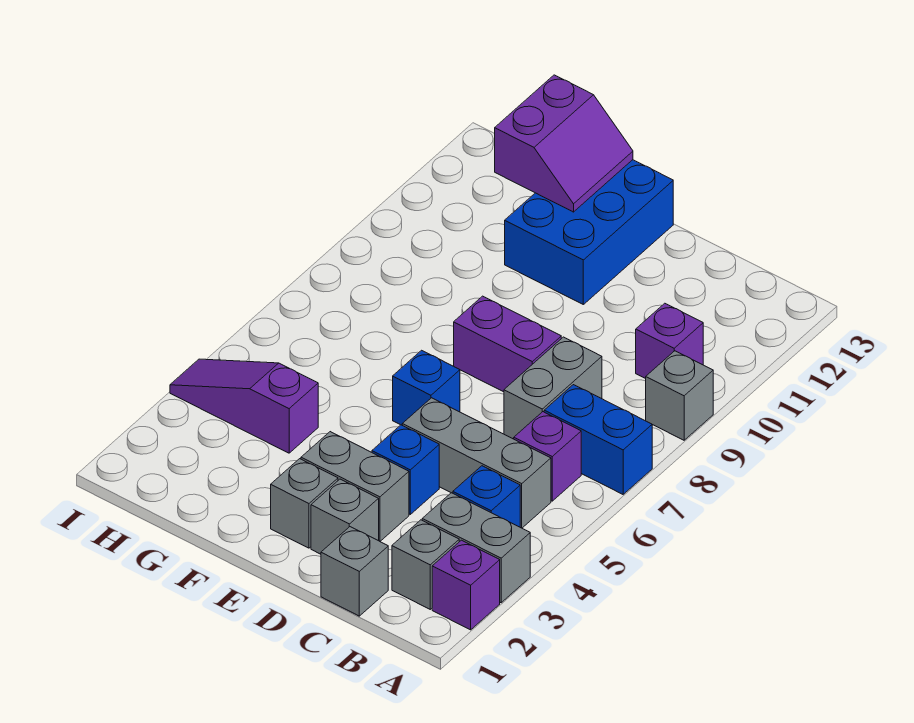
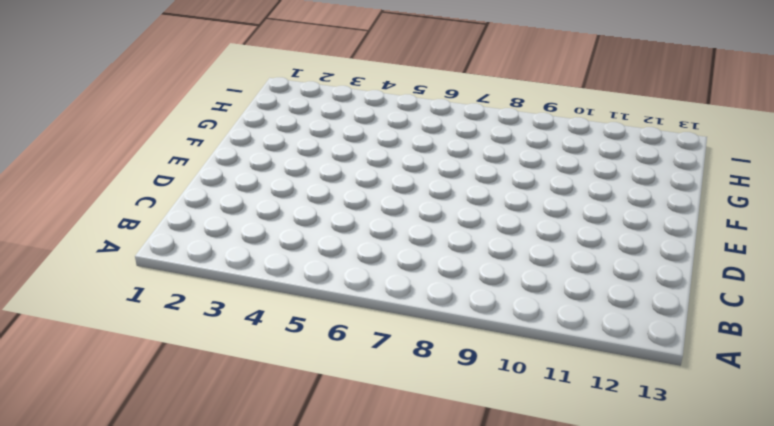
none -> purple brick A2 level 1
none -> grey brick A3:B3 level 1
none -> blue brick A7:B7 level 1

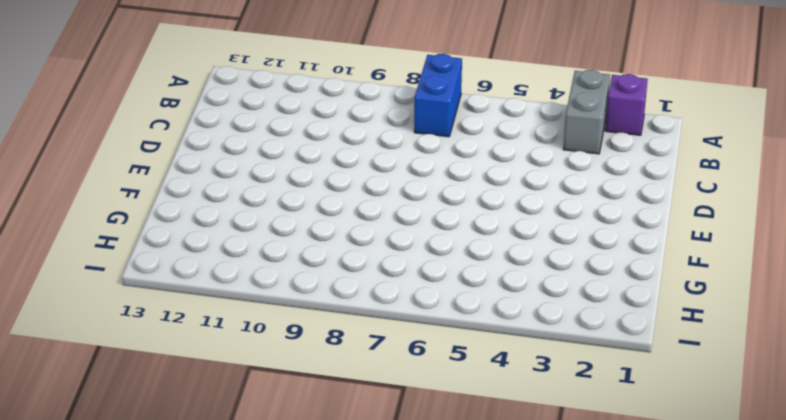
none -> grey brick A9 level 1
none -> grey brick B2 level 1
none -> blue brick B4 level 1

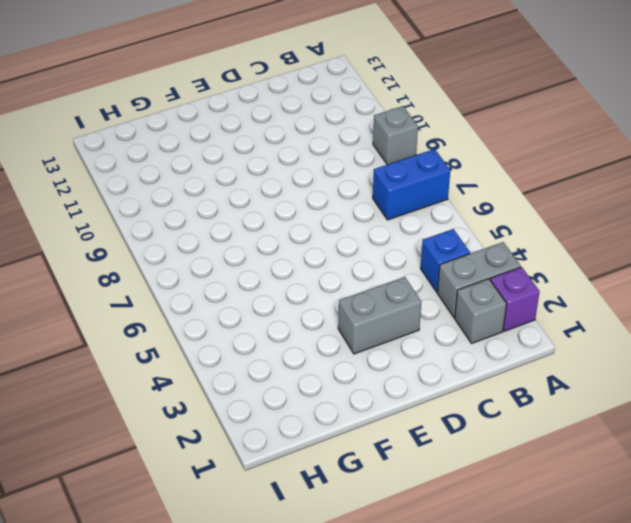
none -> grey brick B5:D5 level 1
none -> purple brick B6 level 1
none -> purple brick B10 level 1

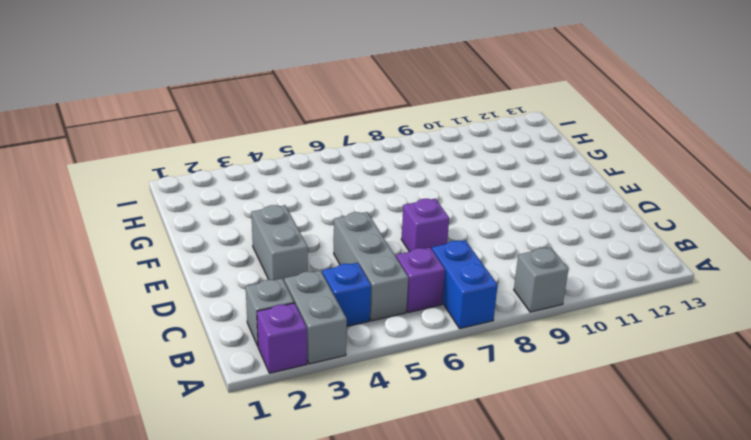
purple brick D7 level 1 -> purple brick B10 level 1
none -> grey brick C1 level 1
none -> grey brick C7:C8 level 1
none -> grey brick D2 level 1

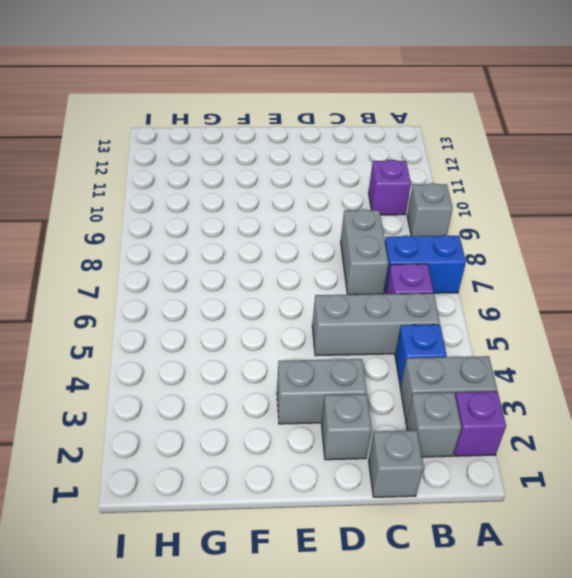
none -> blue brick D4 level 1
none -> purple brick D8:E8 level 1
none -> grey brick E2 level 1

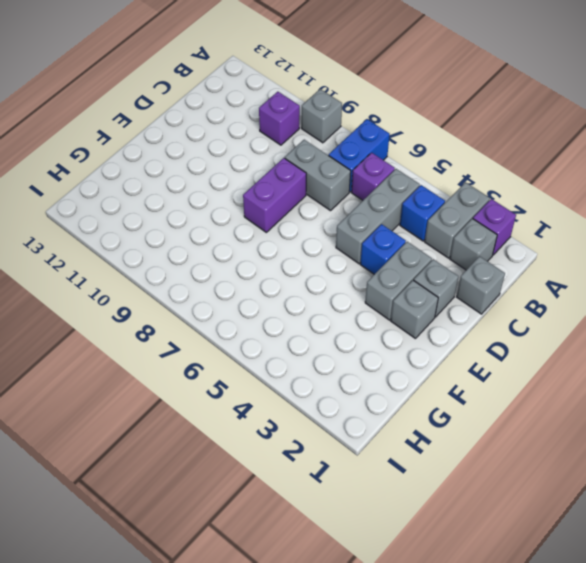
none -> blue brick E6 level 1
none -> blue brick E11:F13 level 1
none -> purple slope G4:I4 level 1 top G

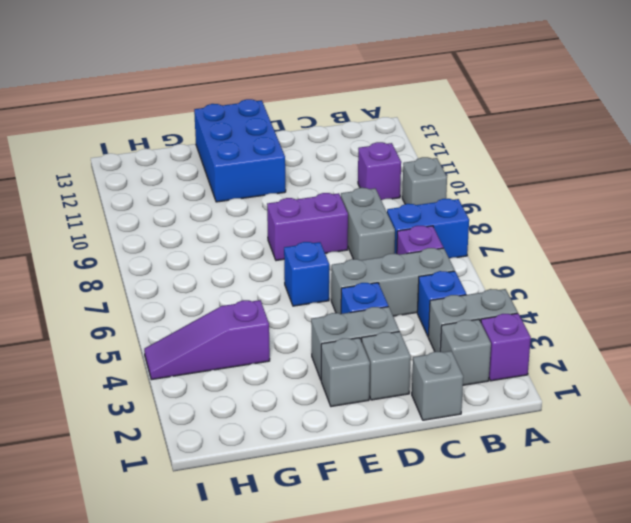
none -> purple slope F12:G13 level 2 top G

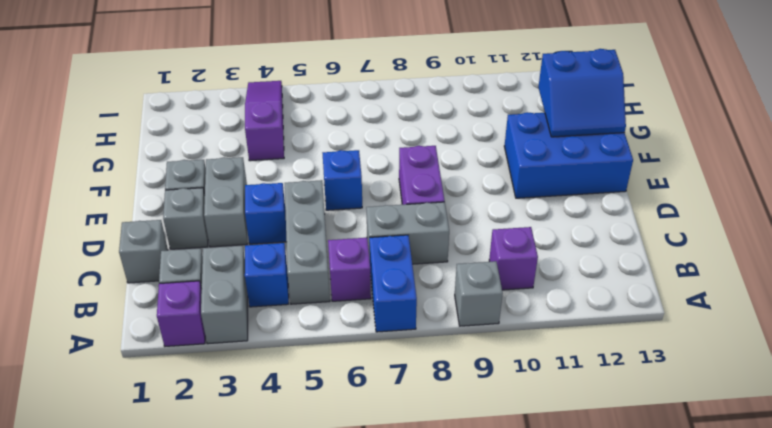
blue slope F12:G13 level 2 top G -> purple slope F12:G13 level 2 top G

